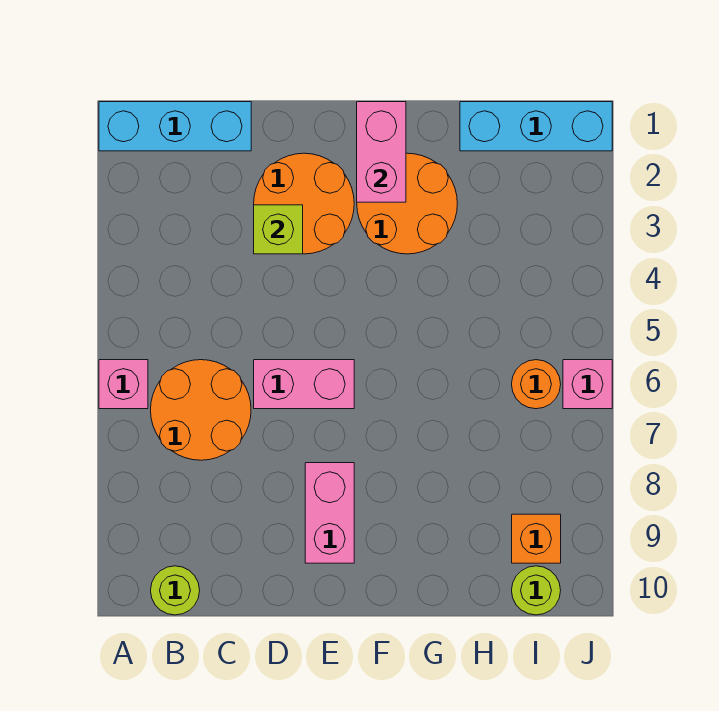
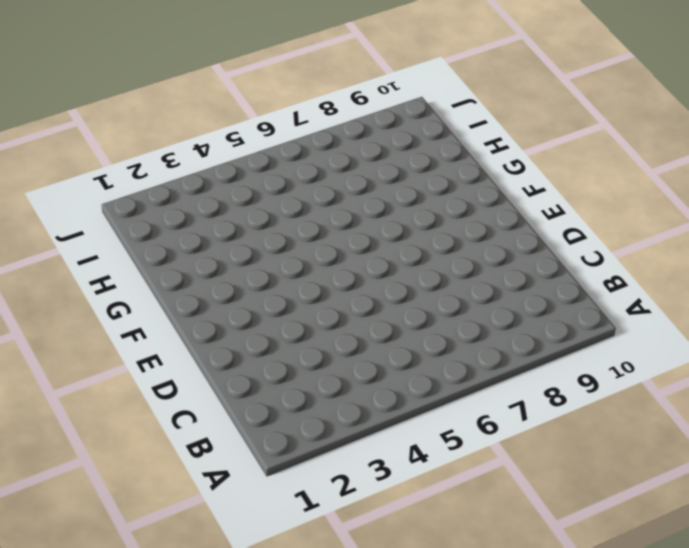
none -> cyan brick A1:C1 level 1
none -> pink brick A6 level 1
none -> orange round brick B6:C7 level 1

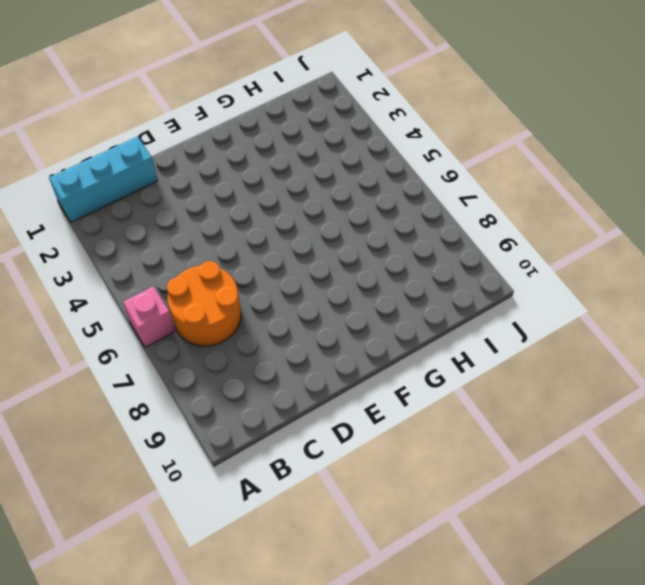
none -> lime round brick B10 level 1
none -> orange round brick D2:E3 level 1
none -> pink brick D6:E6 level 1

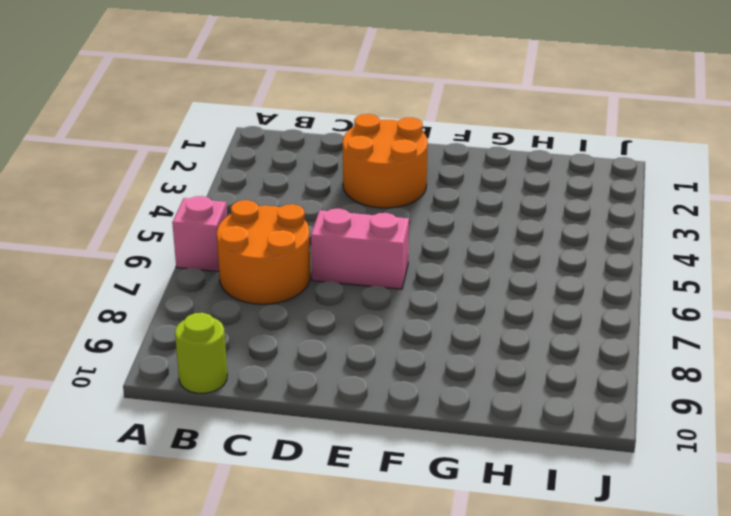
none -> cyan brick A1:C1 level 1
none -> pink brick E8:E9 level 1
none -> orange round brick F2:G3 level 1

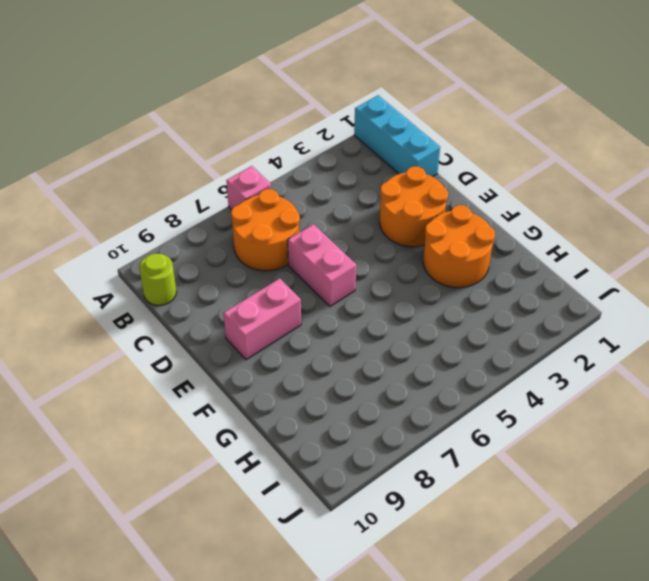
none -> cyan brick H1:J1 level 1
none -> orange round brick I6 level 1
none -> orange brick I9 level 1

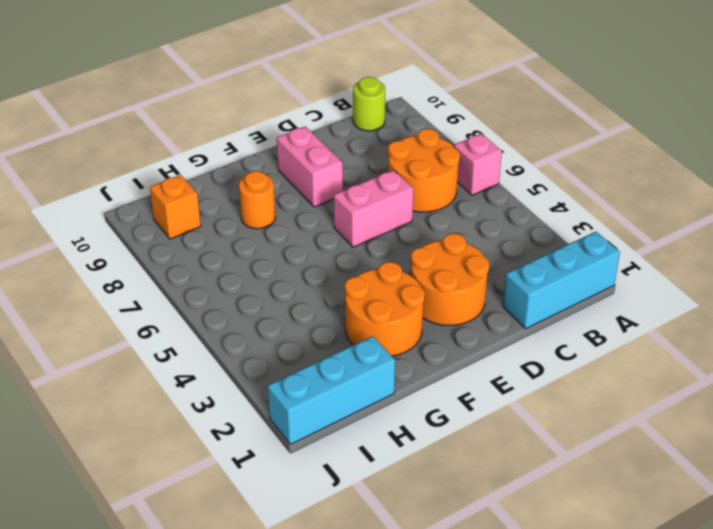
orange round brick G8 level 1 -> orange round brick I6 level 1
none -> lime round brick I10 level 1
none -> pink brick J6 level 1
none -> lime brick D3 level 2

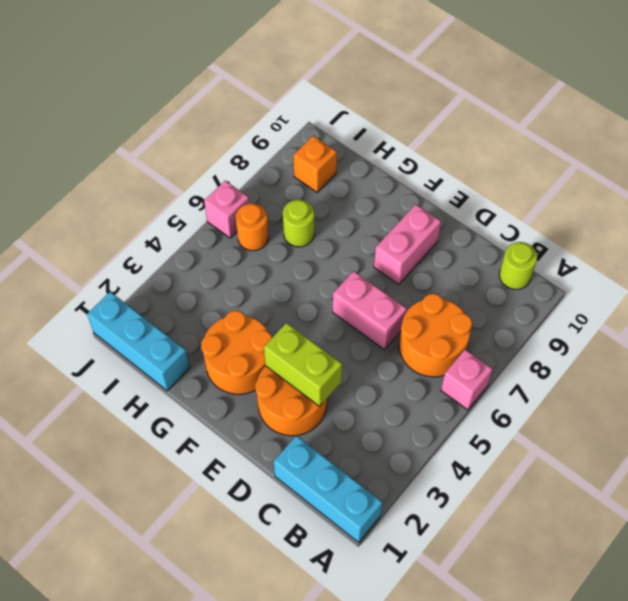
lime brick D3:E3 level 2 -> lime brick D3 level 2
lime round brick H7 level 1 -> lime round brick I10 level 1
none -> pink brick F1:F2 level 2

